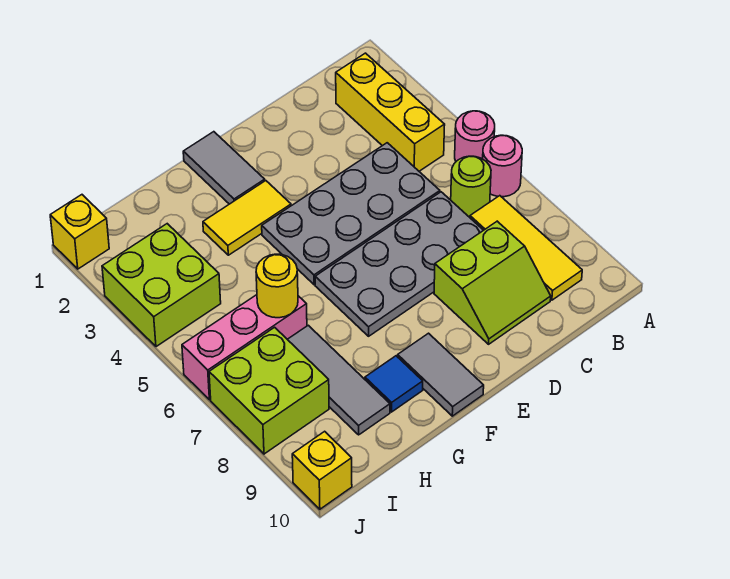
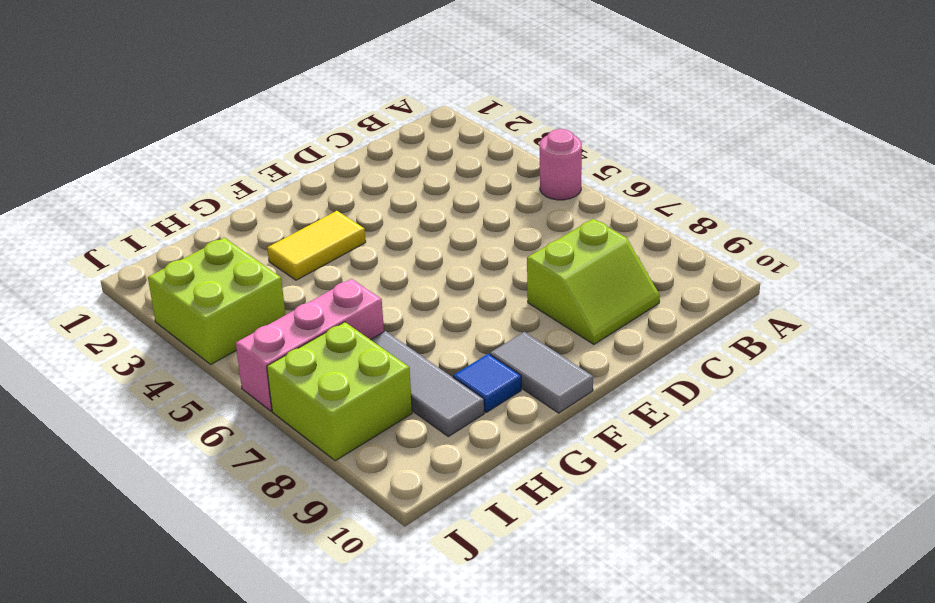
none -> pink round brick A6 level 1
none -> yellow brick B2:B4 level 1
none -> lime round brick B6 level 1

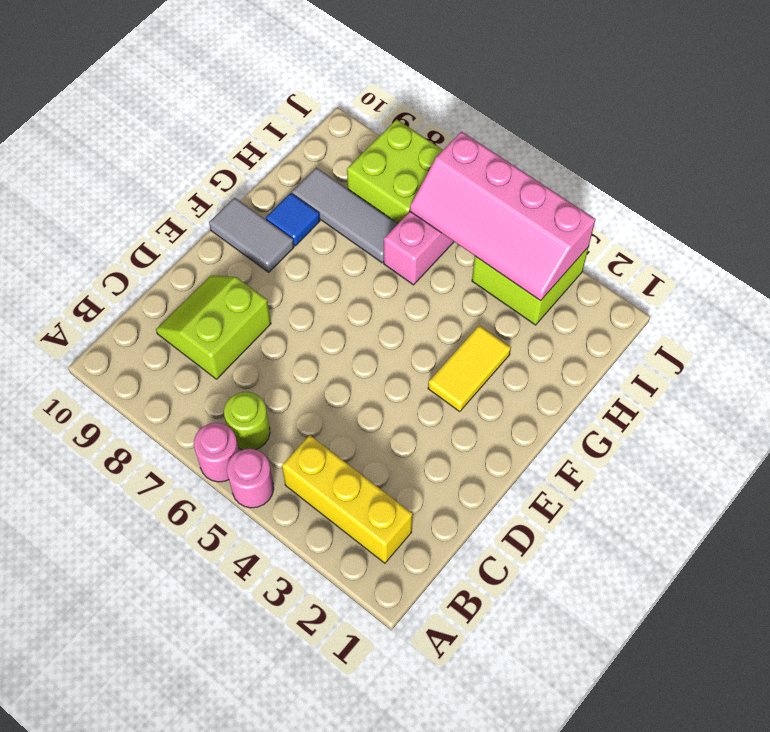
pink slope I3:J6 level 2 top J -> none
none -> yellow tile B7:B9 level 1
none -> grey plate C4:F5 level 1
none -> grey plate C6:F7 level 1

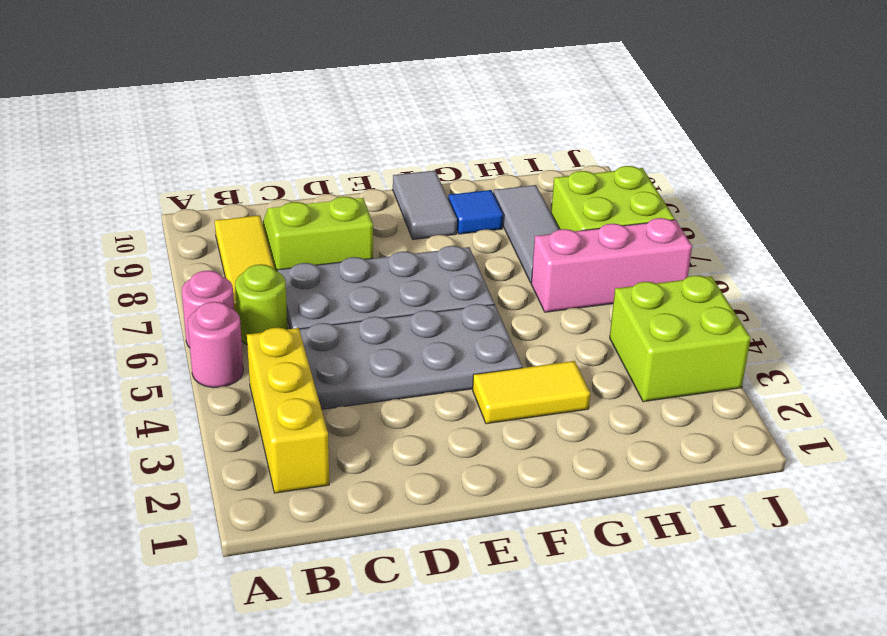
none -> grey tile F1:F2 level 1
none -> yellow brick J1 level 1
none -> yellow brick J10 level 1

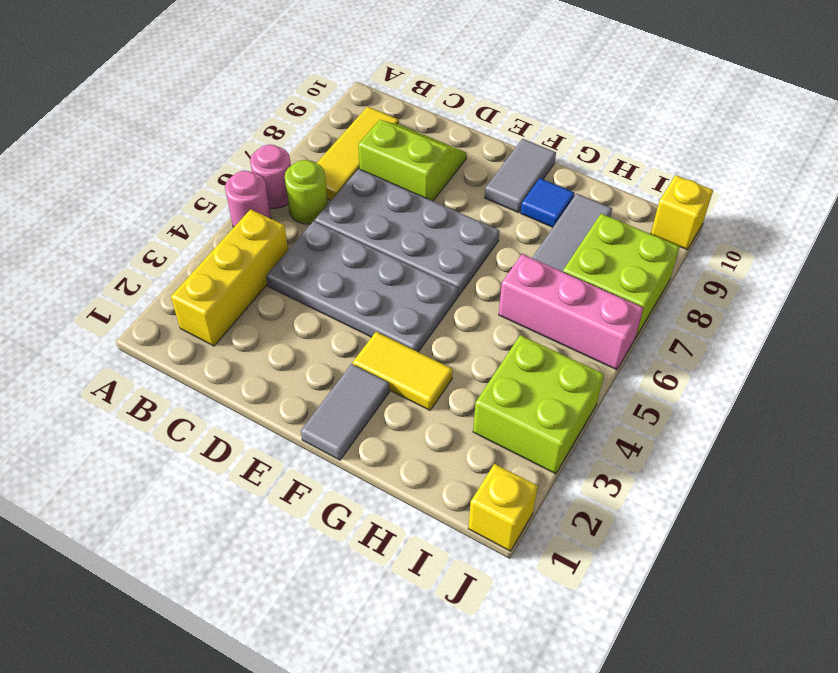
none -> yellow round brick H6 level 2

